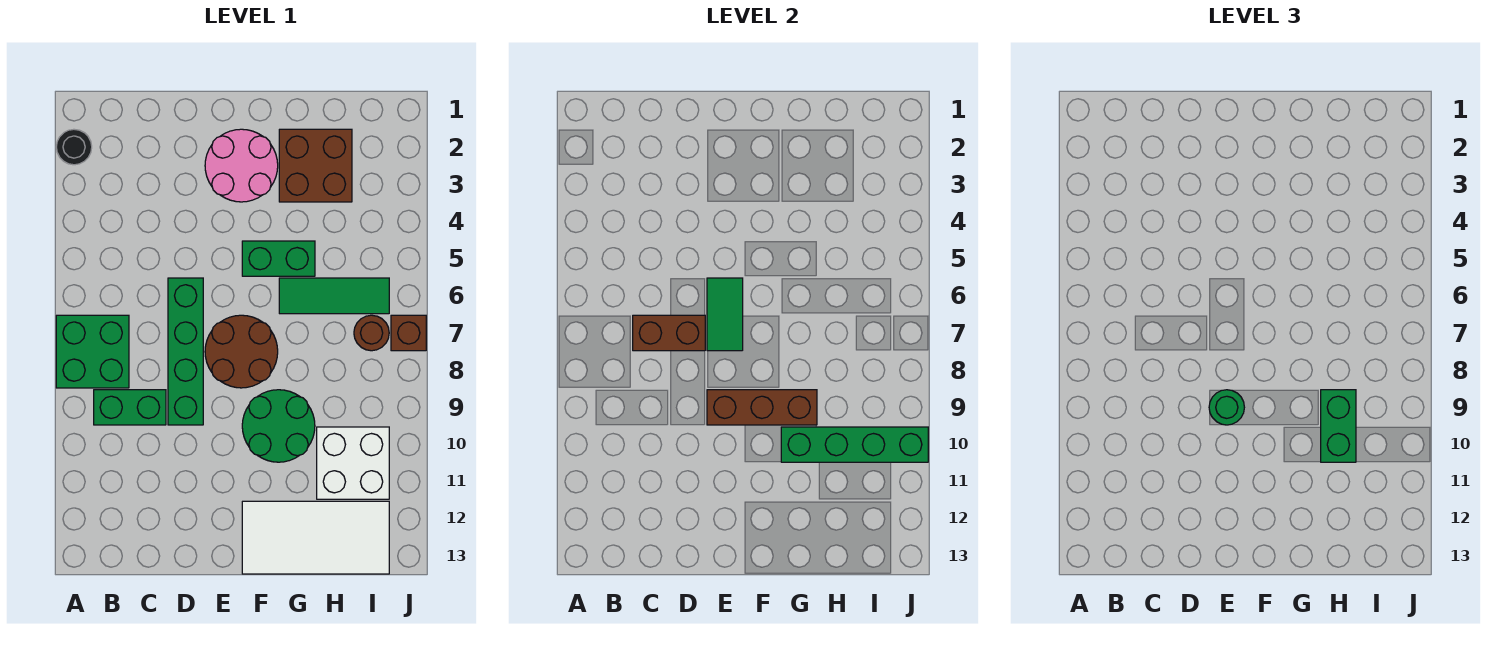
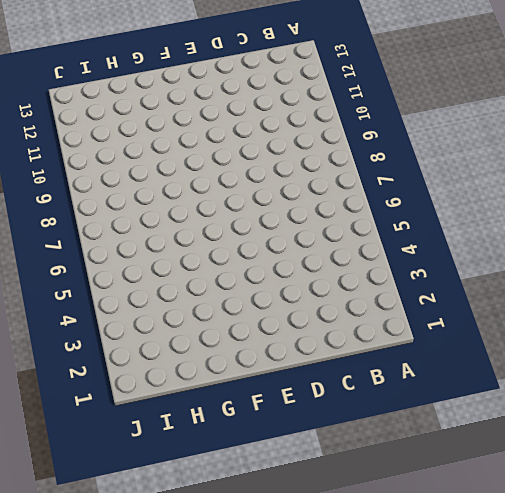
none -> black round brick A2 level 1
none -> green brick A7:B8 level 1
none -> green brick B9:C9 level 1

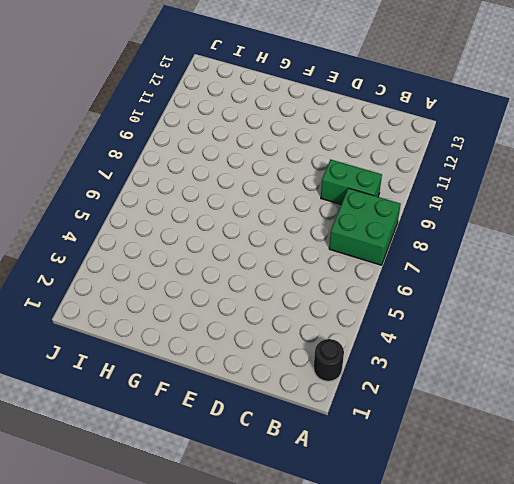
none -> green brick D6:D9 level 1
none -> pink round brick E2:F3 level 1
none -> brown round brick E7:F8 level 1

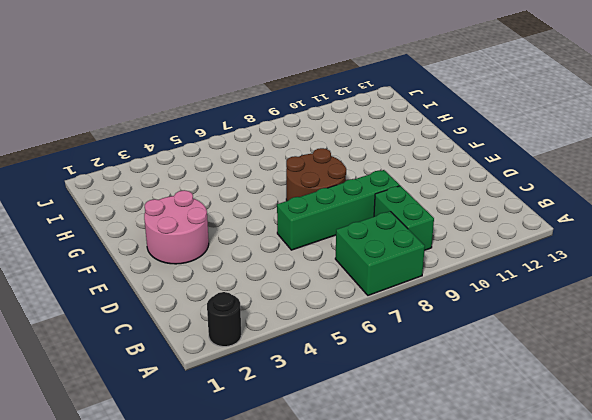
none -> green brick F5:G5 level 1
none -> green round brick F9:G10 level 1
none -> white tile F12:I13 level 1

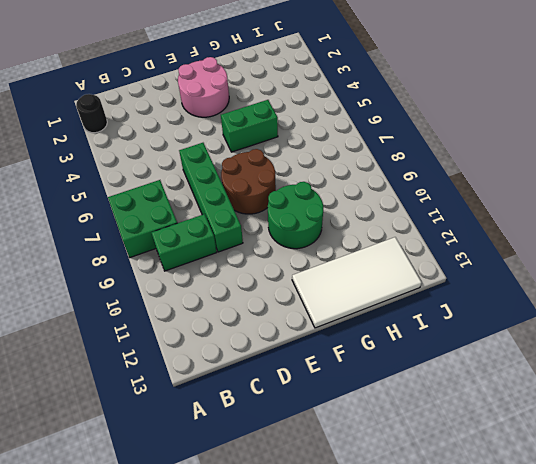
none -> brown brick G2:H3 level 1
none -> green tile G6:I6 level 1
none -> white brick H10:I11 level 1

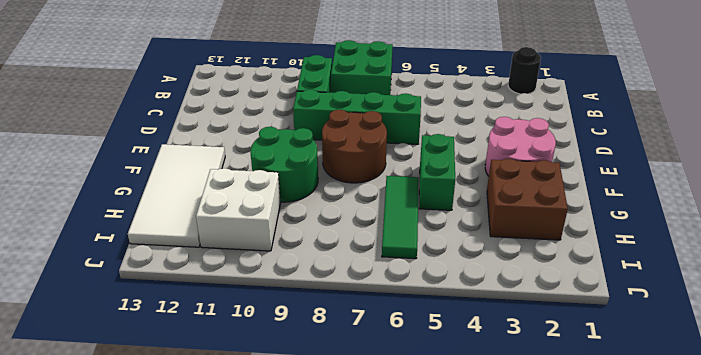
none -> brown round brick I7 level 1
none -> brown brick J7 level 1
none -> brown brick C7:D7 level 2

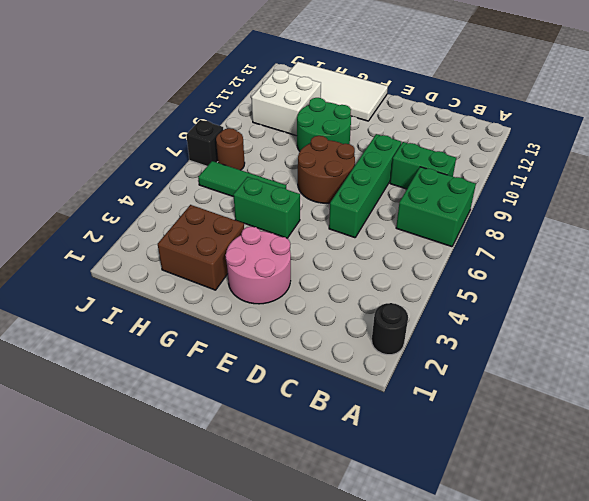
black brick J7 level 1 -> brown brick J7 level 1
none -> brown brick C7:D7 level 2
none -> green tile E6:E7 level 2
none -> brown brick E9:G9 level 2

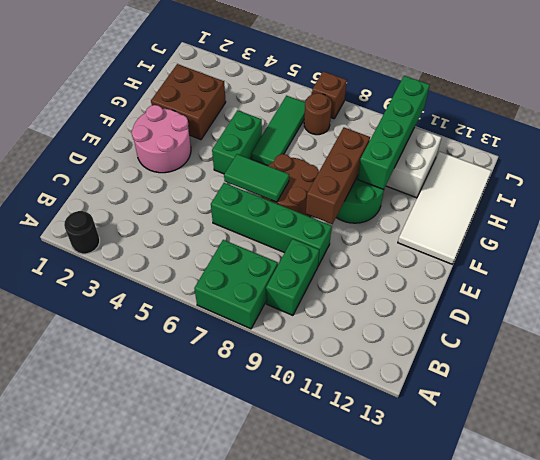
none -> brown brick C7:D7 level 2
none -> green round brick E9 level 3
none -> green brick H9:H10 level 3

